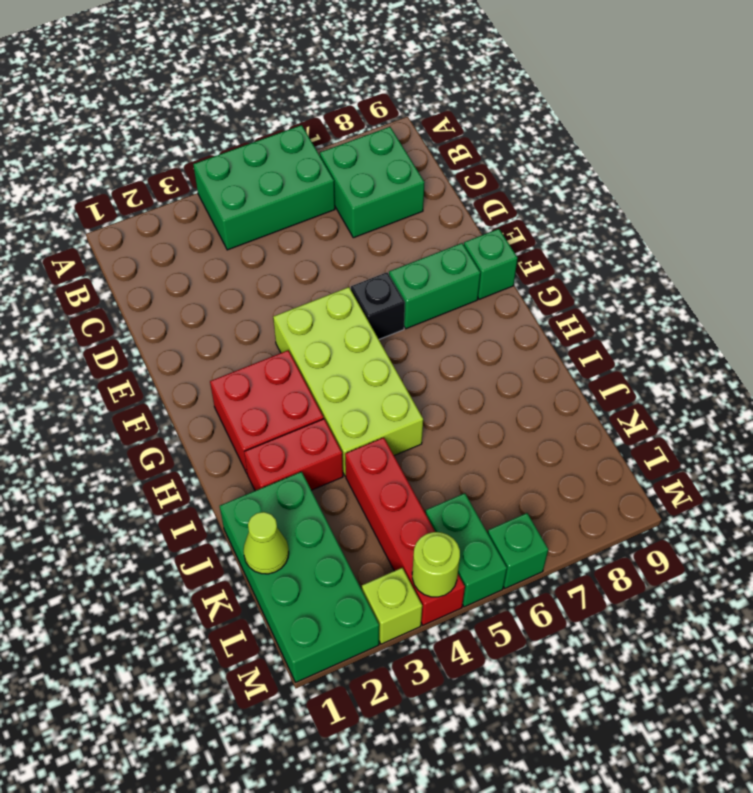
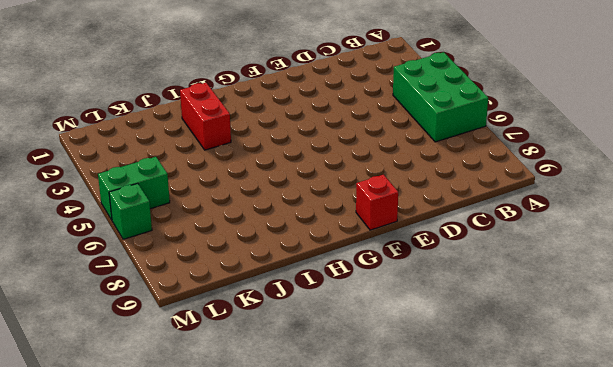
red brick F9 level 1 -> green brick F9 level 1
none -> green brick B7:C8 level 1
none -> lime brick F4:I5 level 1
none -> black brick F6 level 1

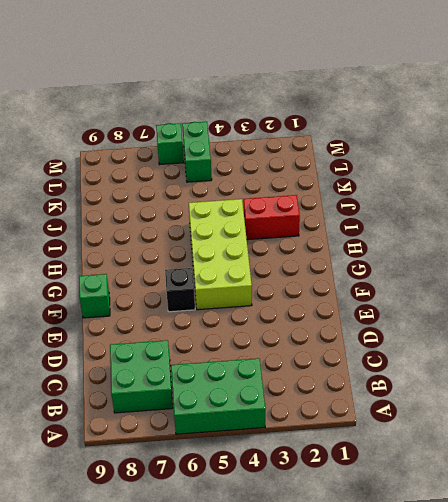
none -> green brick F7:F8 level 1
none -> red brick G2:H3 level 1
none -> green brick J1:M2 level 1

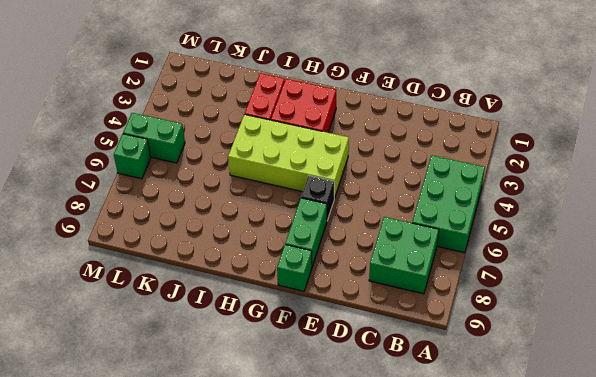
none -> green brick J1:M2 level 1
none -> red brick J4:M4 level 1
none -> lime brick M3 level 1

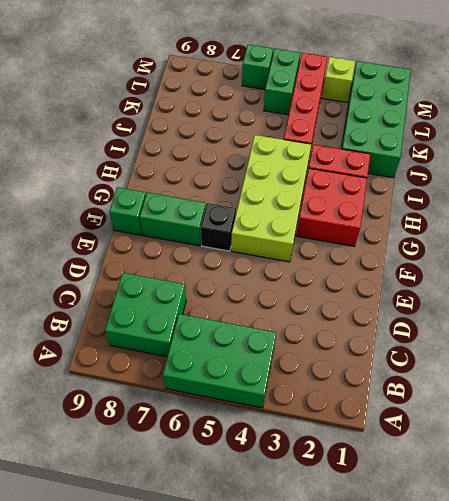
none -> lime cone K1 level 2
none -> lime round brick M4 level 2

